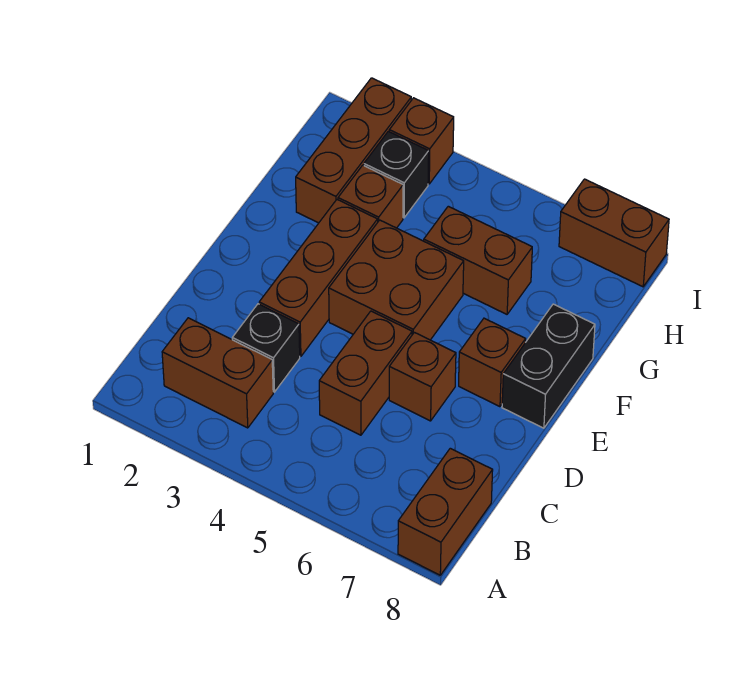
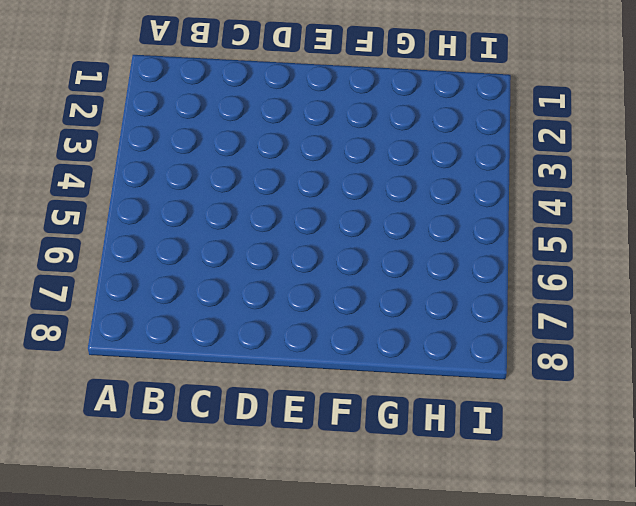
none -> brown brick A8:B8 level 1
none -> brown brick B2:B3 level 1
none -> black brick C3 level 1

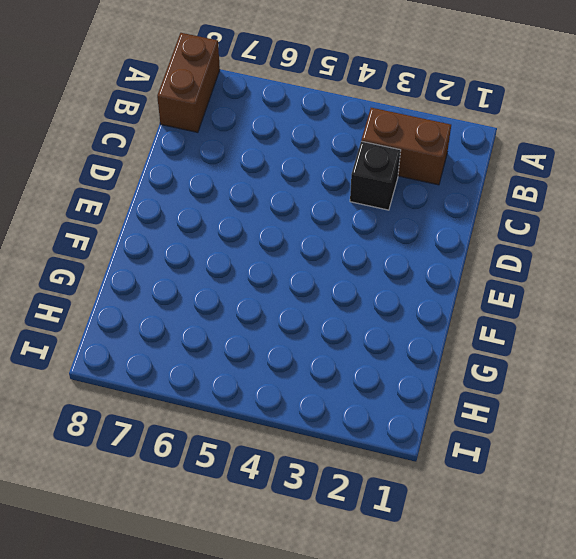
none -> brown brick C5:D5 level 1
none -> brown brick D3:F3 level 1
none -> brown brick D6 level 1

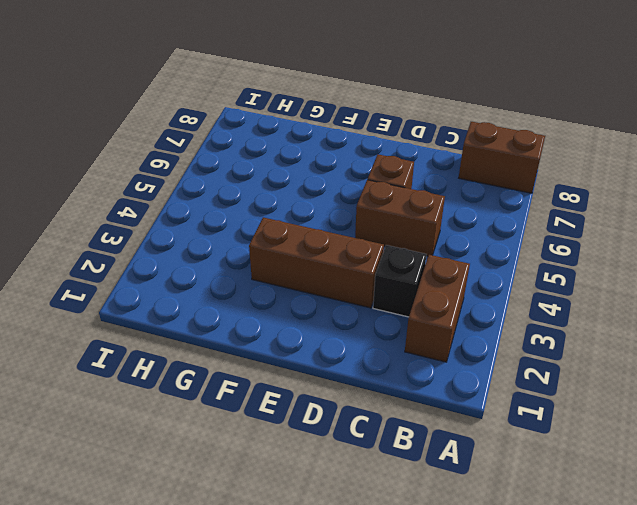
none -> brown brick E4:F5 level 1
none -> brown brick E7 level 1
none -> black brick E8:F8 level 1

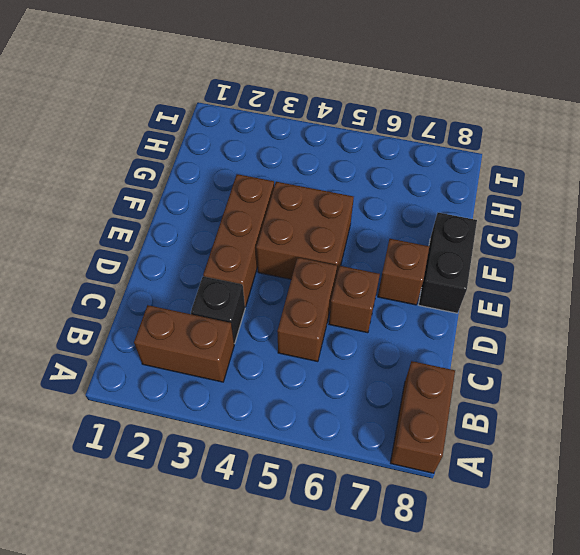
none -> brown brick G2:I2 level 1
none -> brown brick G3 level 1
none -> brown brick G5:G6 level 1

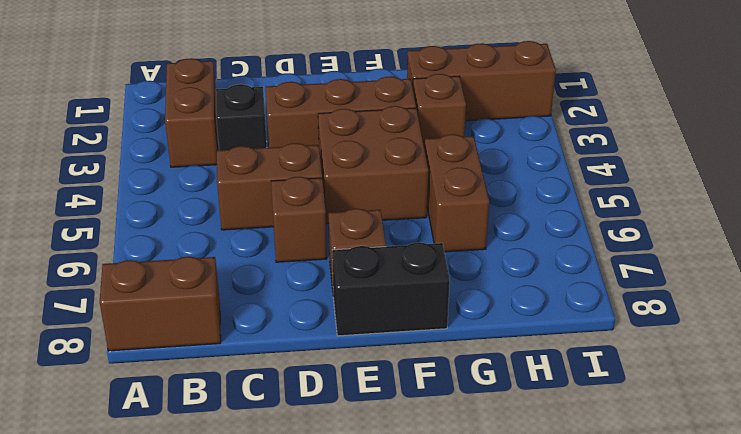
none -> black brick H3 level 1
none -> brown brick I3 level 1
none -> brown brick I7:I8 level 1

